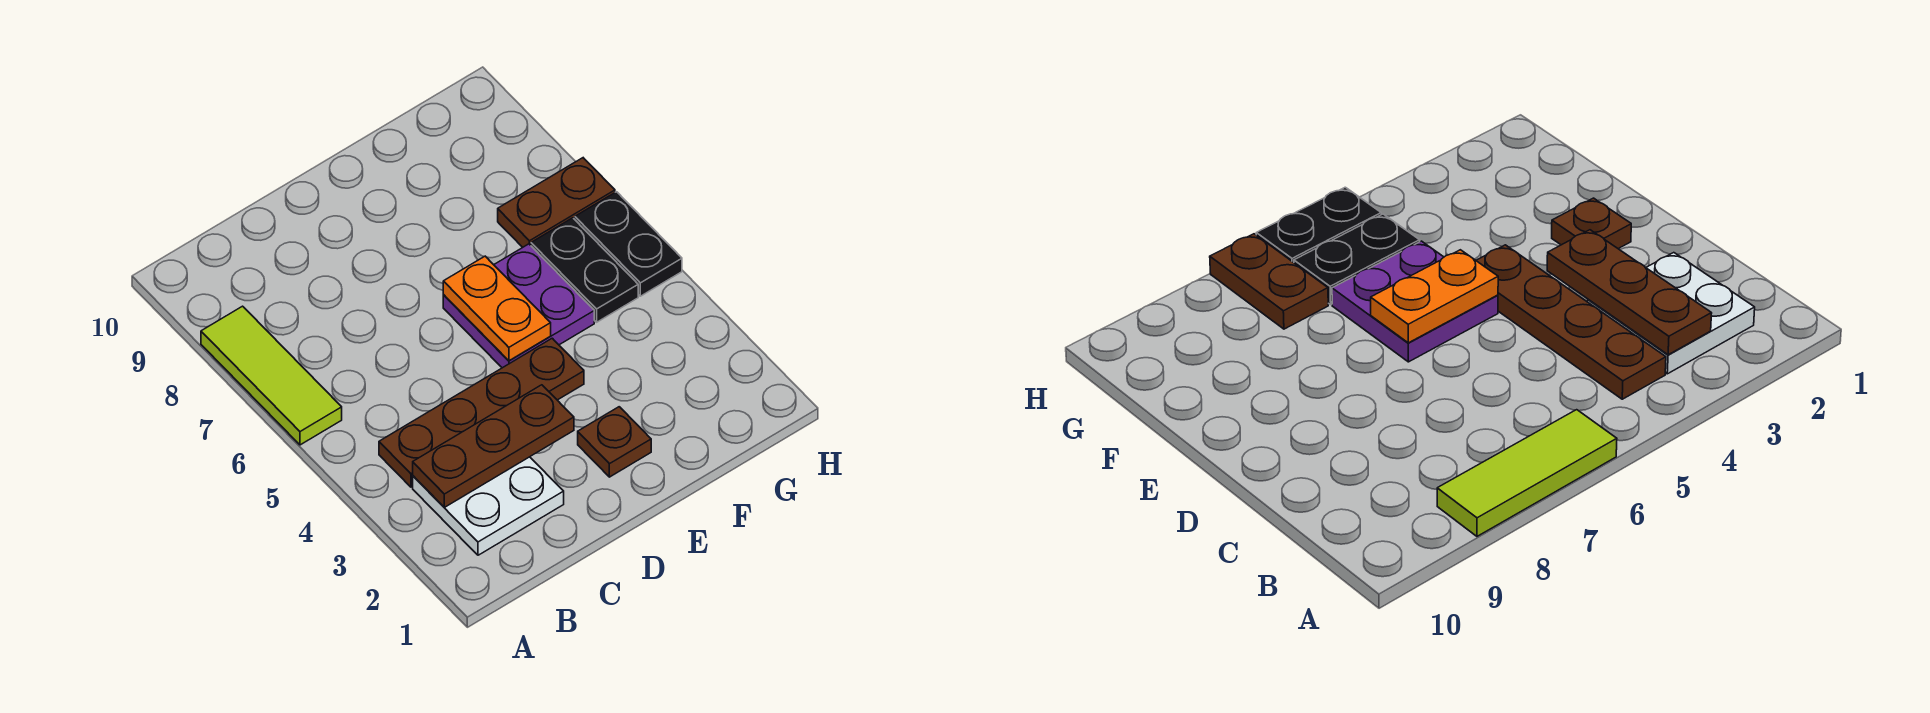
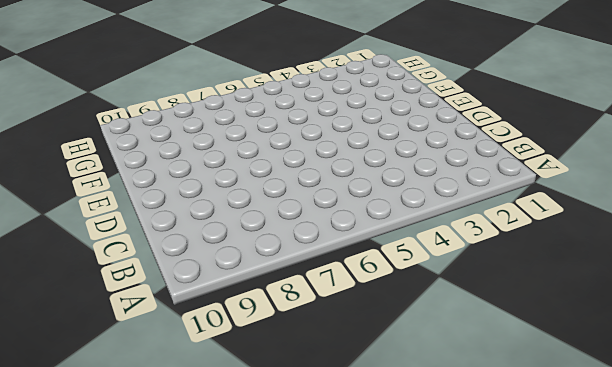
none -> lime tile A6:A8 level 1
none -> white plate B2:C3 level 1

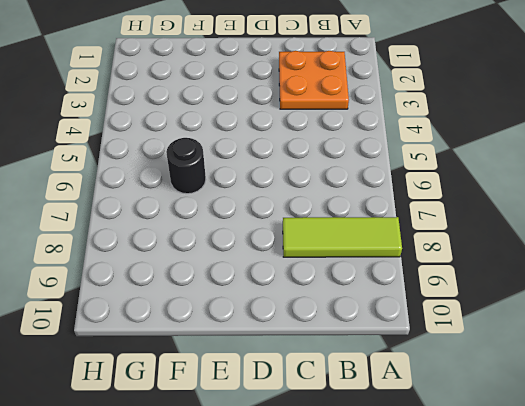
lime tile A8:C8 level 1 -> lime tile A6:A8 level 1
orange plate B2:C3 level 1 -> white plate B2:C3 level 1
black round brick F6 level 1 -> purple plate E5:F6 level 1
none -> brown plate B4:E4 level 1
none -> brown plate E2 level 1

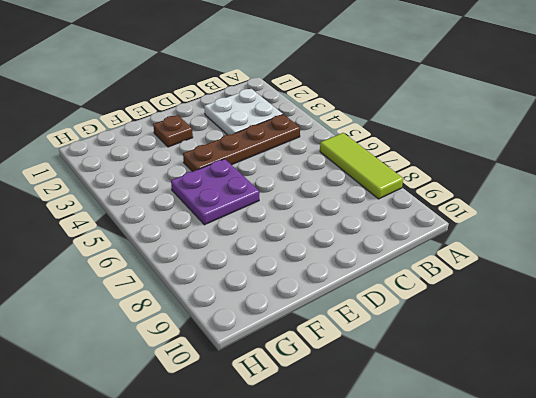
none -> black plate G5:G6 level 1
none -> brown plate G7:H7 level 1

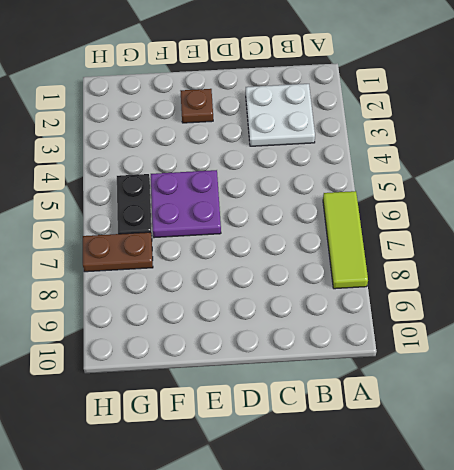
none -> brown plate B4:E4 level 1
none -> black plate H5:H6 level 1

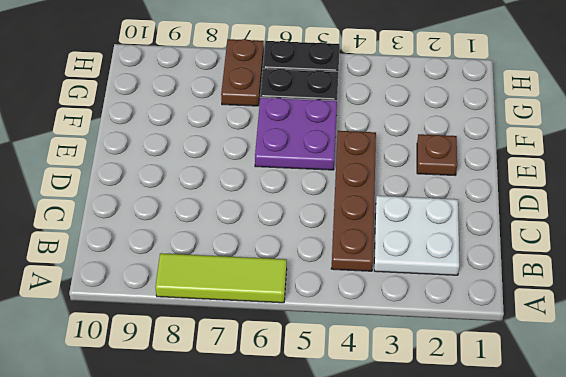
none -> brown plate B3:D3 level 2
none -> orange plate E5:E6 level 2

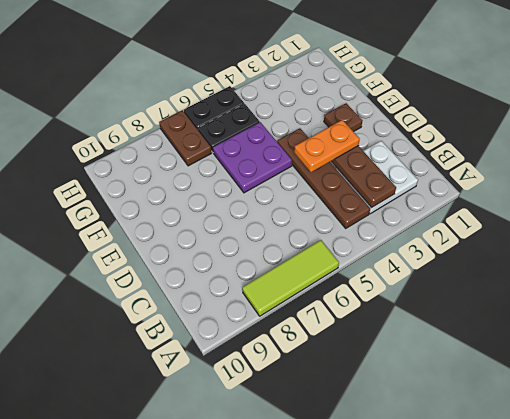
orange plate D3:D4 level 3 -> orange plate E5:E6 level 2

